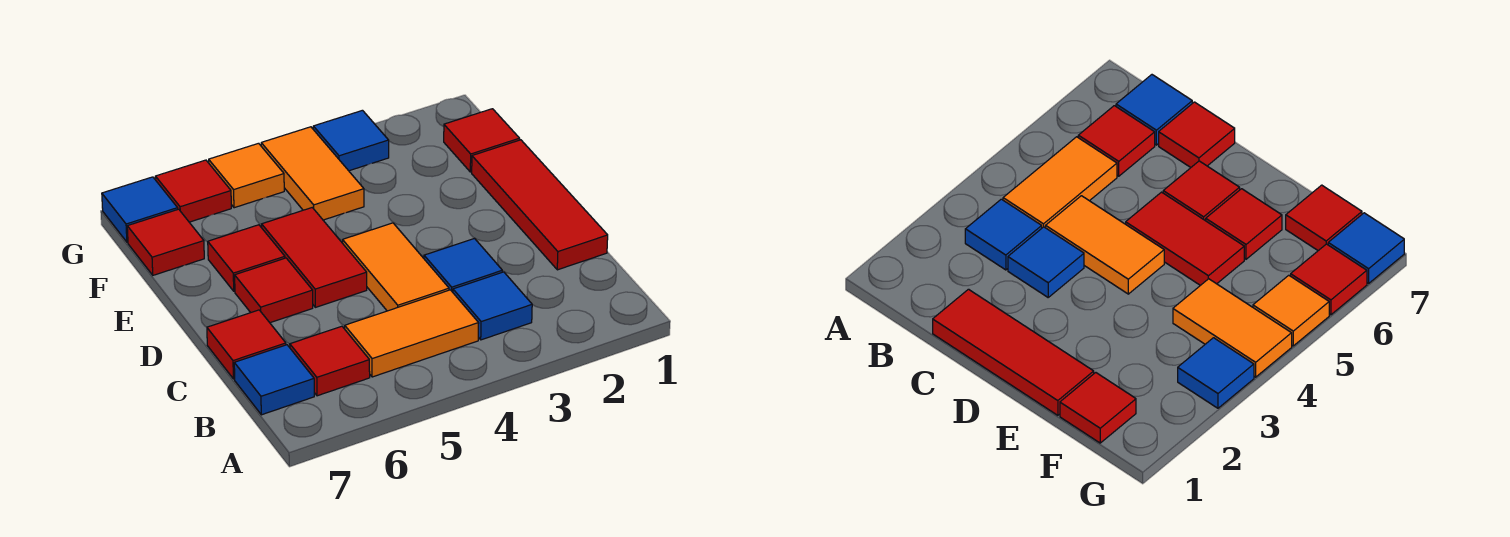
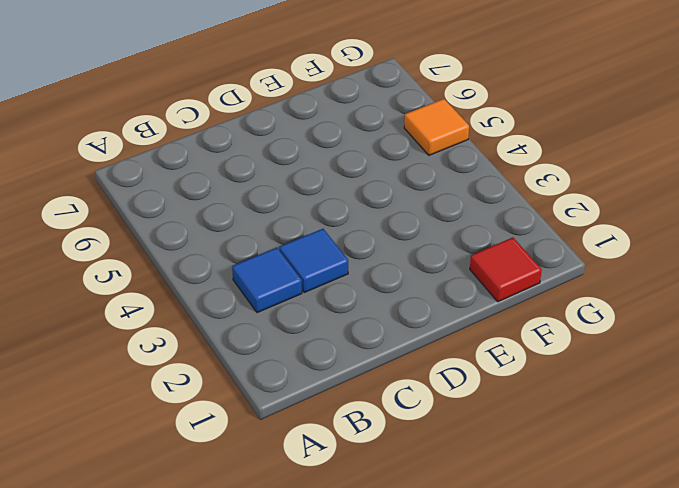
none -> orange tile B4:B5 level 1
none -> red tile B6 level 1
none -> blue tile B7 level 1

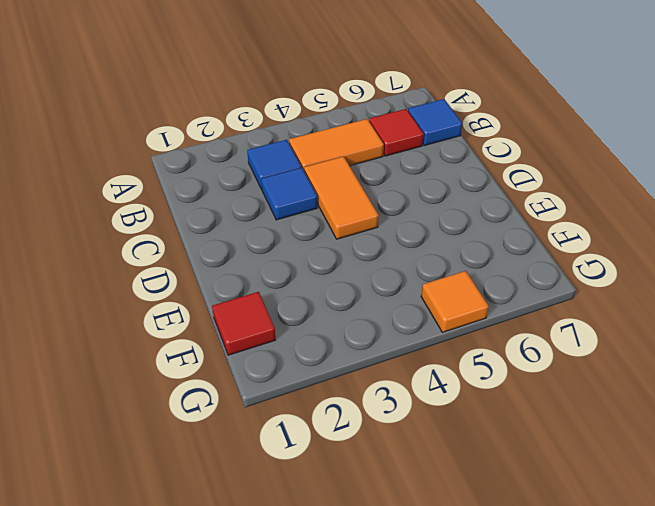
none -> red tile C1:E1 level 1
none -> red tile C7 level 1
none -> red tile D5:E5 level 1

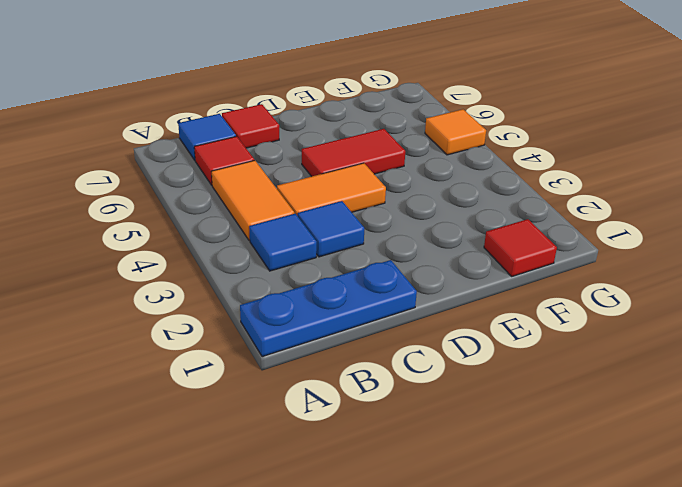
blue plate A1:C1 level 1 -> red tile C1:E1 level 1
none -> red tile D6 level 1
none -> red tile E6 level 1
none -> orange tile F4:G4 level 1

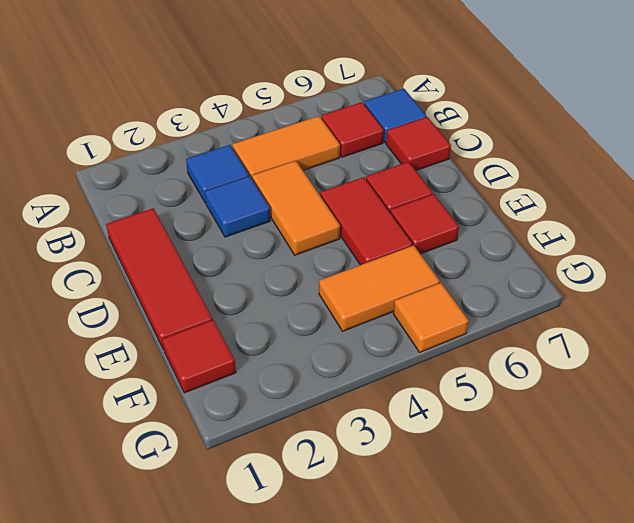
orange tile F4:F5 level 1 -> orange tile F4:G4 level 1
none -> red tile F7 level 1
none -> blue tile G3 level 1
none -> red tile G6 level 1

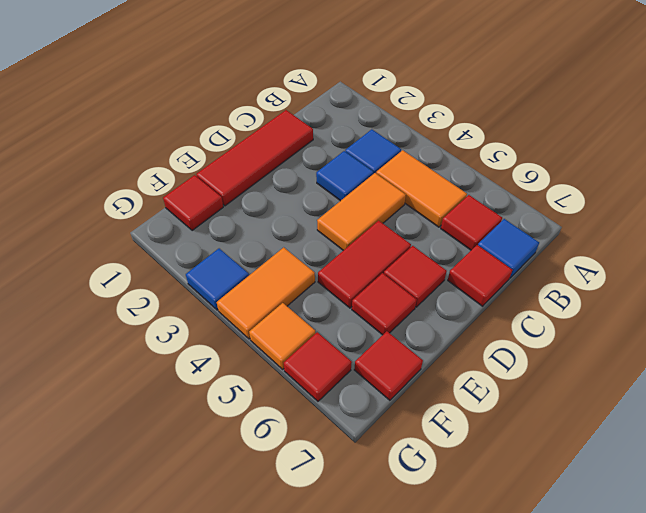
none -> blue tile G7 level 1

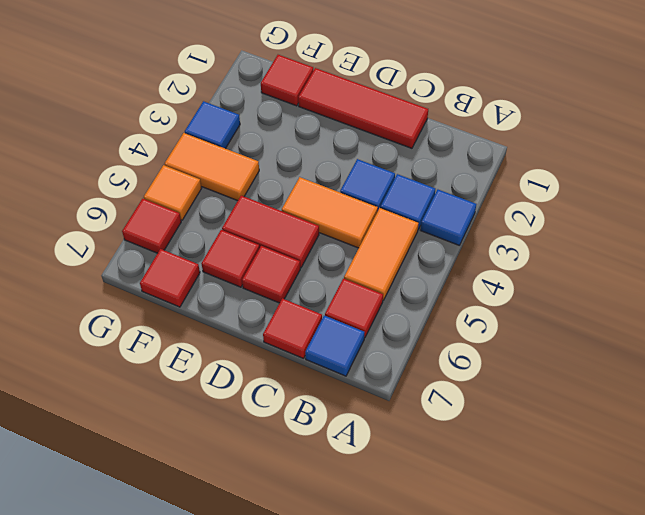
blue tile A3 level 1 -> blue tile G7 level 1

